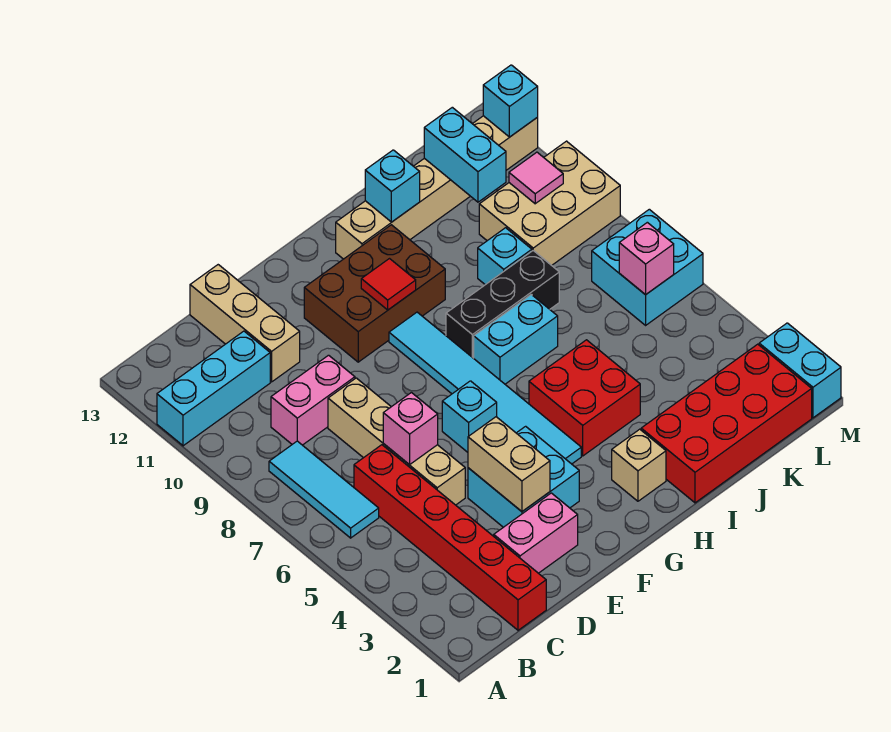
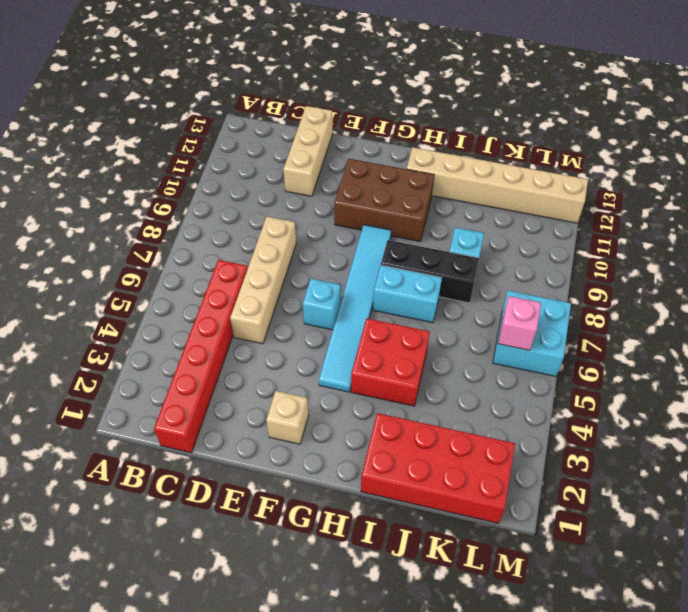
tan brick F2 level 1 -> tan brick H2 level 1
none -> cyan brick A11:C11 level 1
none -> cyan tile B6:B8 level 1
none -> pink brick C9:D9 level 1

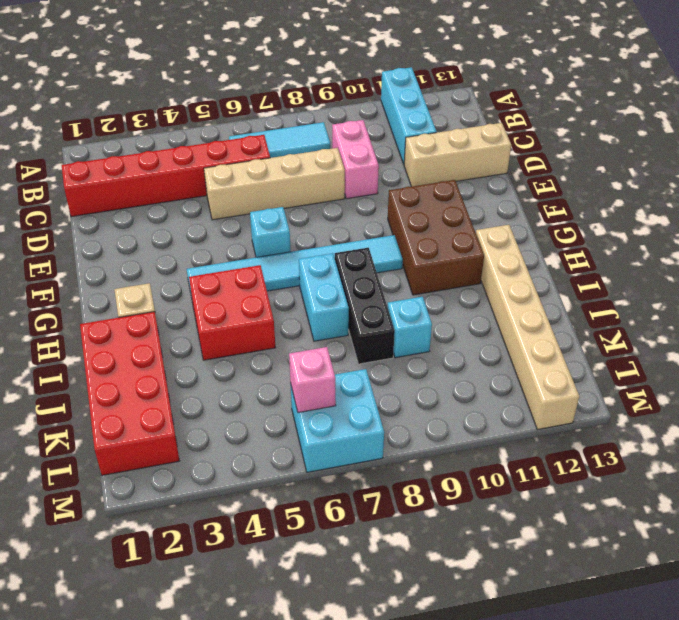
none -> pink brick D2:E2 level 1
none -> cyan brick E3:F4 level 1
none -> tan brick K9:M10 level 1

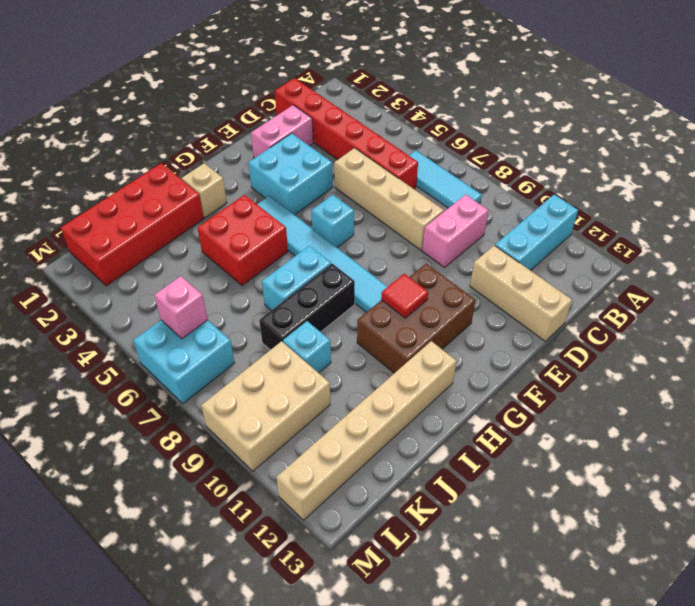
none -> cyan brick M1:M2 level 1
none -> pink brick D6 level 2
none -> tan brick E3:E4 level 2

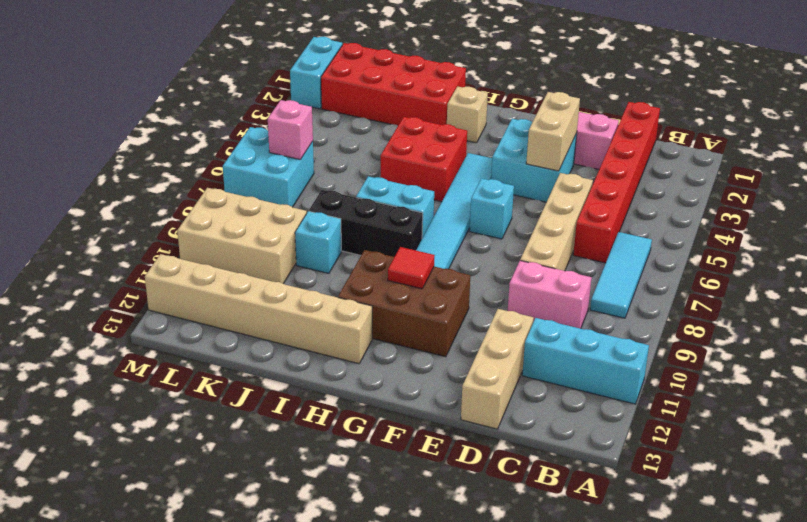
none -> pink brick D6 level 2
none -> cyan brick I12 level 2
none -> cyan brick K11:K12 level 2

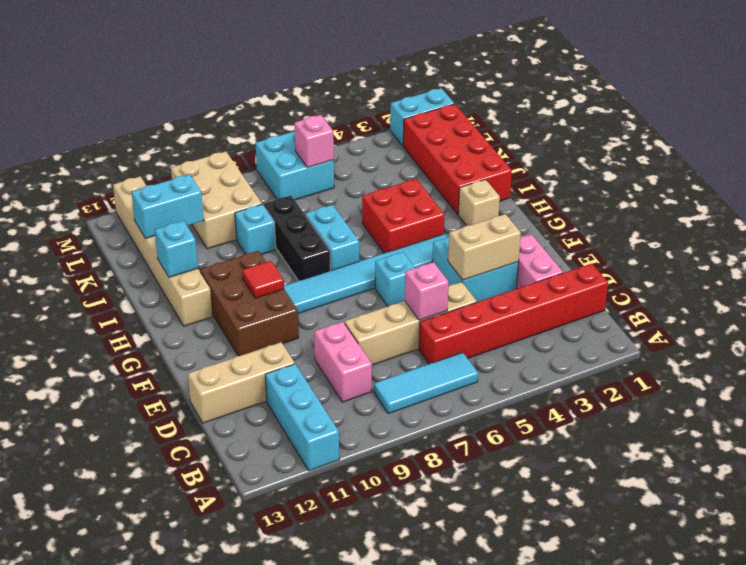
none -> pink tile L10 level 2
none -> cyan brick M12 level 2

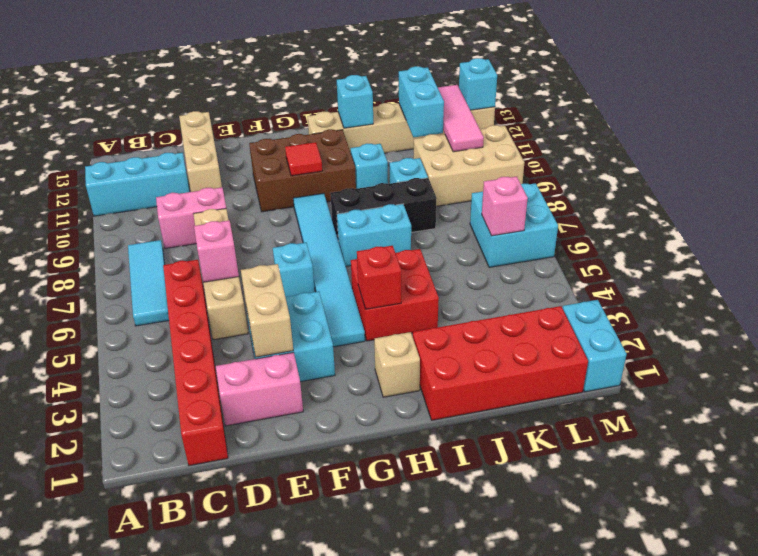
red brick H4 level 2 -> none
cyan brick I10 level 1 -> none
pink tile L10:L12 level 2 -> pink tile L10 level 2

